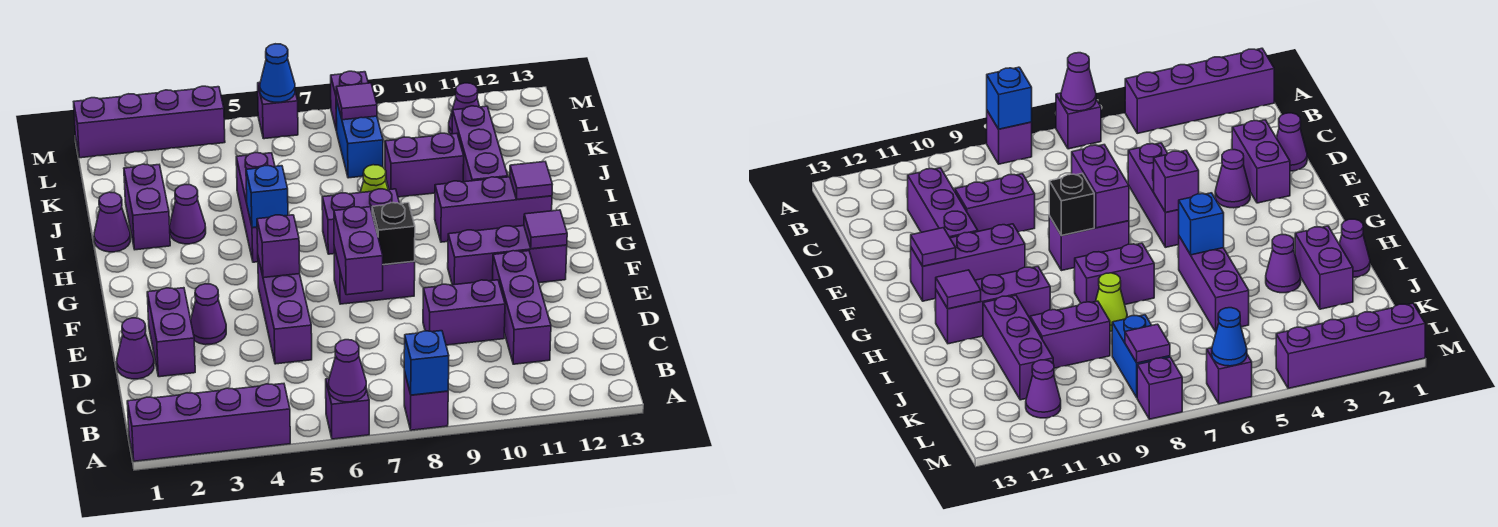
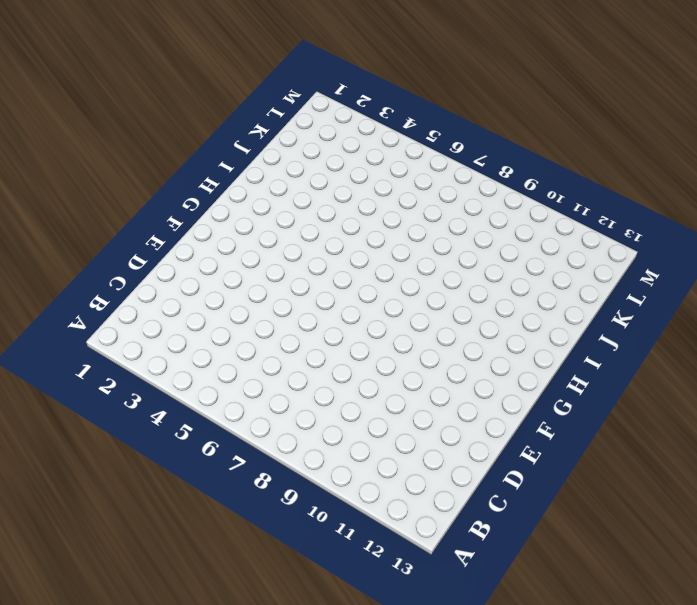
none -> purple brick A1:A4 level 1
none -> purple brick A6 level 1
none -> purple brick A8 level 1
none -> purple brick C11:E11 level 1

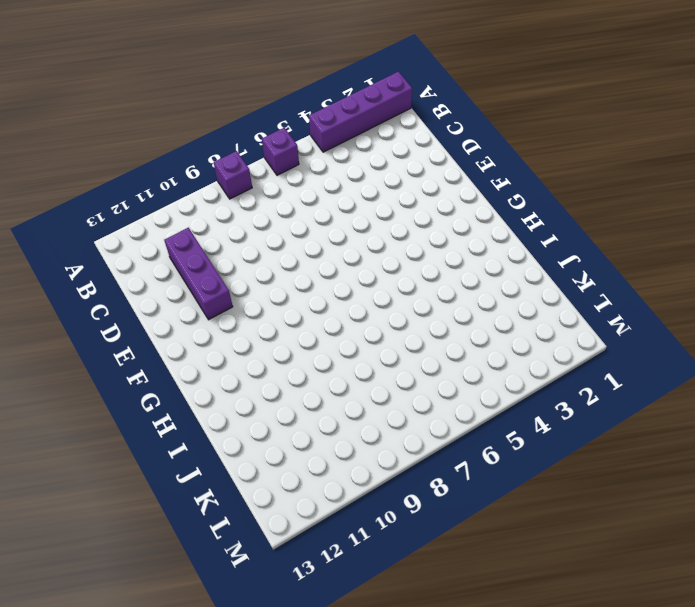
none -> purple cone D1 level 1
none -> purple brick D2:E2 level 1
none -> purple brick D5:F5 level 1
none -> purple brick D9:D10 level 1

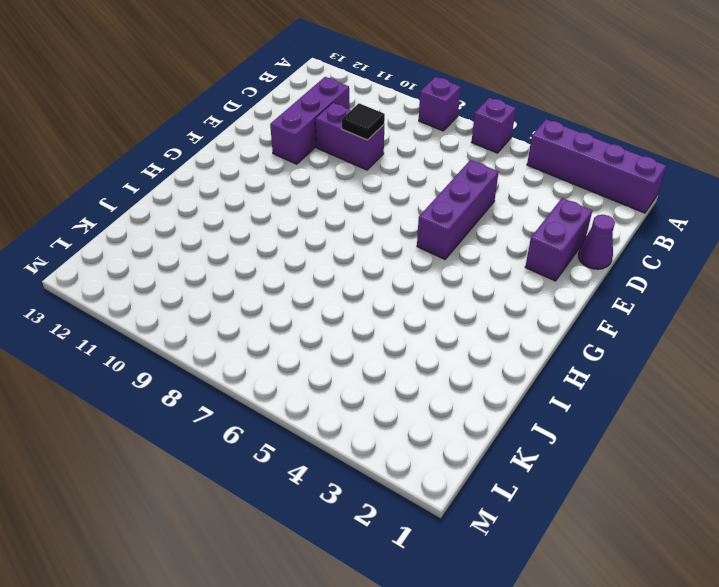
black tile D9 level 2 -> none
none -> purple cone E3 level 1
none -> purple brick F7:F8 level 1
none -> purple brick F10:F12 level 1
none -> purple brick H5:J5 level 1

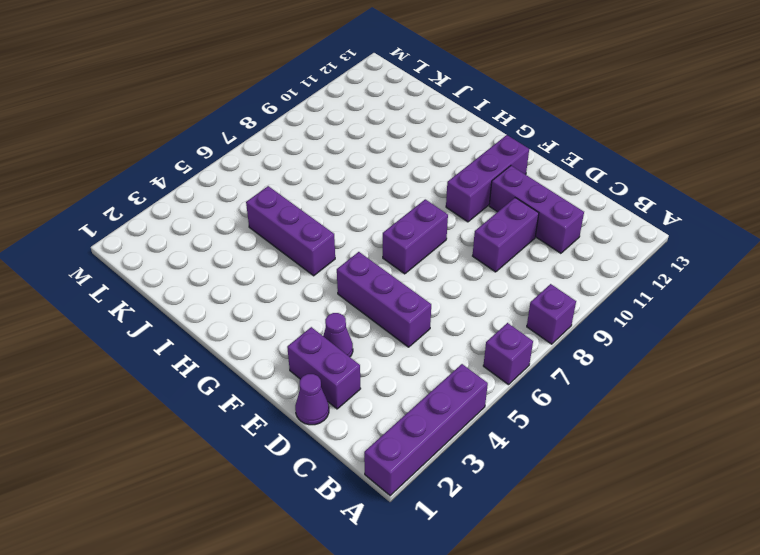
none -> purple brick H7:H8 level 1
none -> purple brick H10:H12 level 1
none -> purple cone I1 level 1
none -> purple brick I2:J2 level 1

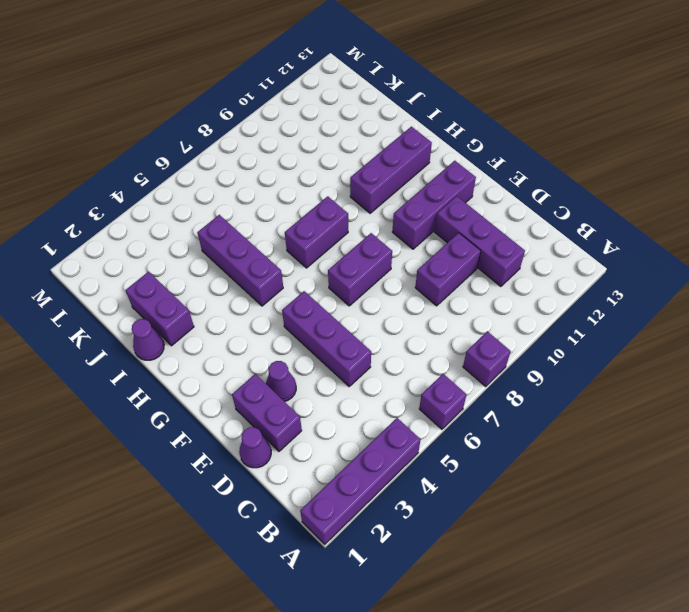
none -> purple cone I3 level 1
none -> lime cone I8 level 1
none -> purple brick I11:K11 level 1
none -> purple brick J9:J10 level 1

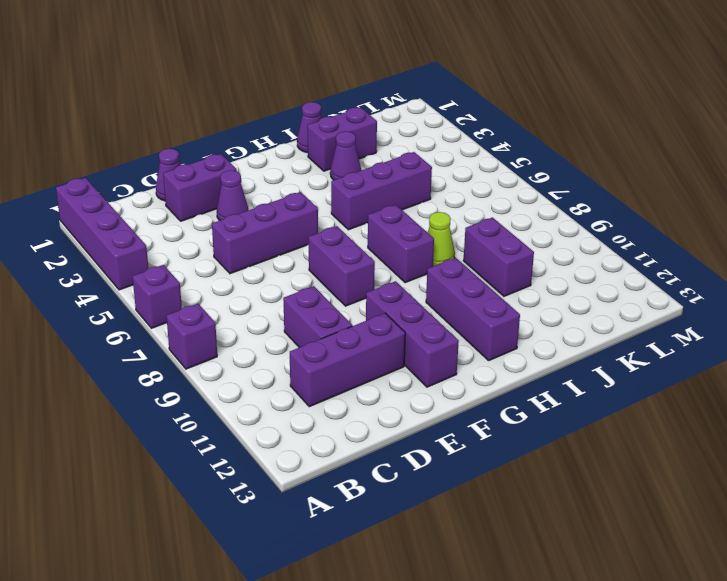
none -> purple brick I11:K11 level 1
none -> blue brick K8:L8 level 1
none -> purple cone L11 level 1
none -> purple brick M1:M4 level 1

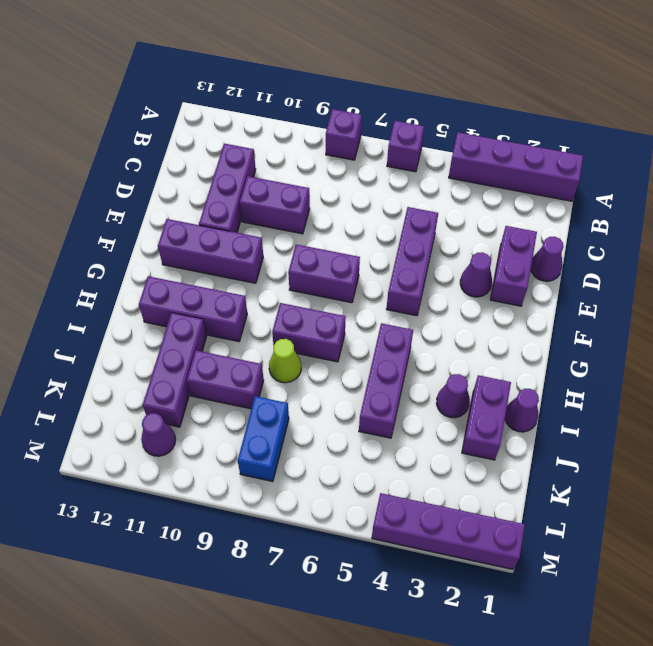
none -> purple brick M6 level 1
none -> purple brick M8 level 1
none -> purple cone A6 level 2
none -> blue brick A8 level 2

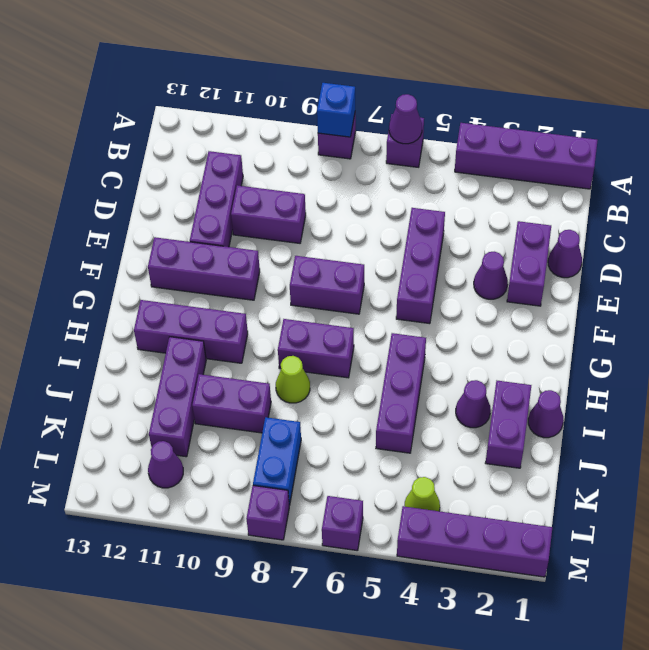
lime cone L4 level 1 -> none
none -> purple brick E7:F7 level 2
none -> purple brick F5 level 2
none -> black brick F8 level 2
none -> purple tile F12 level 2

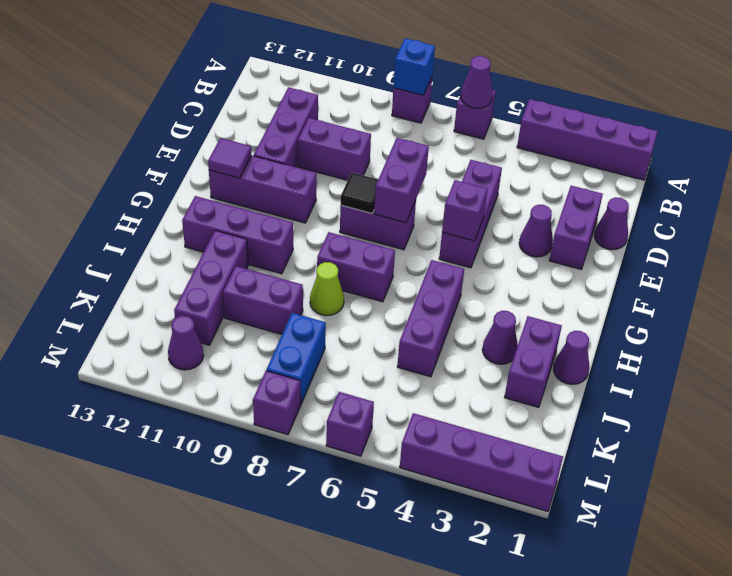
black tile F8 level 2 -> black brick F8 level 2
none -> blue brick H5 level 2
none -> purple tile H12 level 2
none -> purple tile L8 level 2
none -> blue cone M6 level 2

